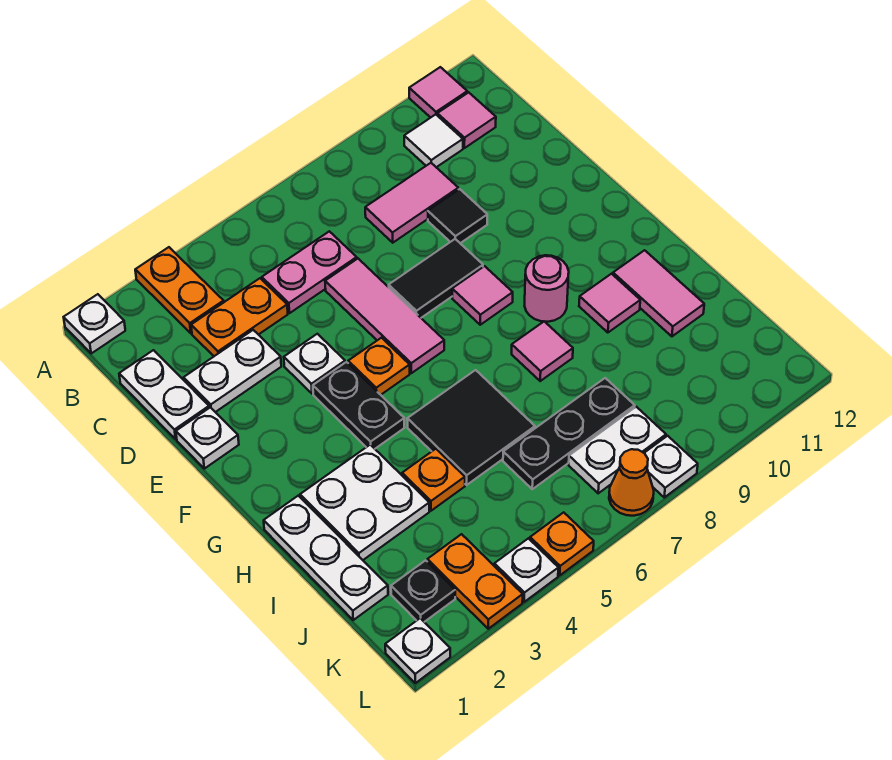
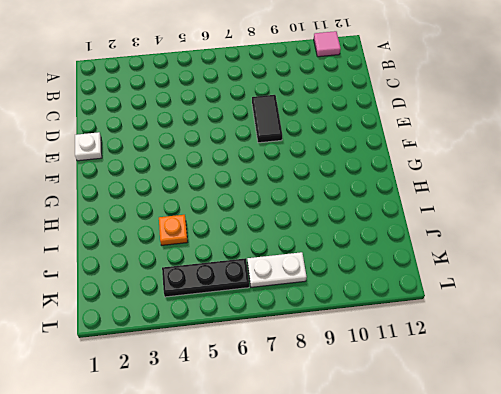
black tile D8:E8 level 1 -> black tile E7:E8 level 1
black plate K4:K6 level 1 -> black plate J6:J8 level 1
none -> white plate A1 level 1
none -> orange plate A3:B3 level 1
none -> white tile B10 level 1
none -> pink tile B11 level 1

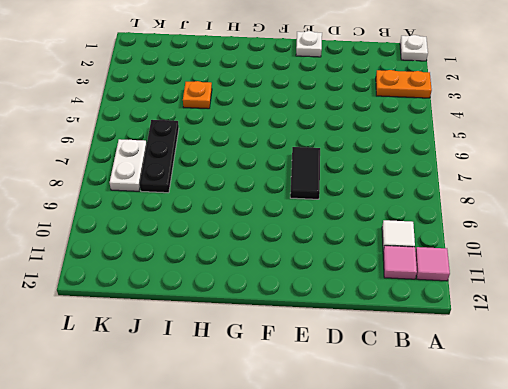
none -> white plate C1:D1 level 1
none -> orange plate C3:C4 level 1
none -> pink plate C5:C6 level 1
none -> pink tile C8:C9 level 1

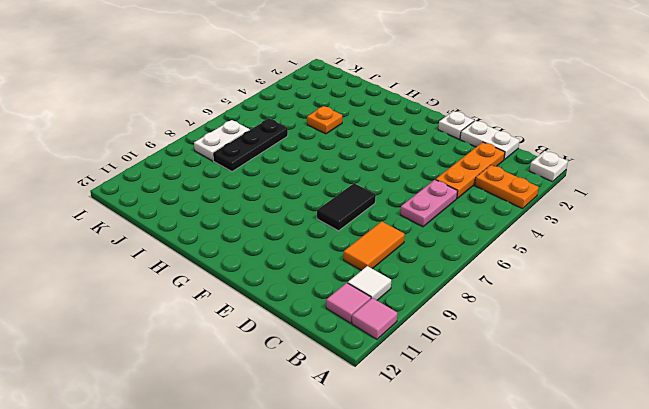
orange plate C2:C4 level 1 -> orange plate C3:C4 level 1
orange tile C8:C9 level 1 -> pink tile C8:C9 level 1
none -> white plate D2:D3 level 1
none -> pink tile D6:F6 level 1
none -> black tile D9 level 1
none -> white plate E4 level 1

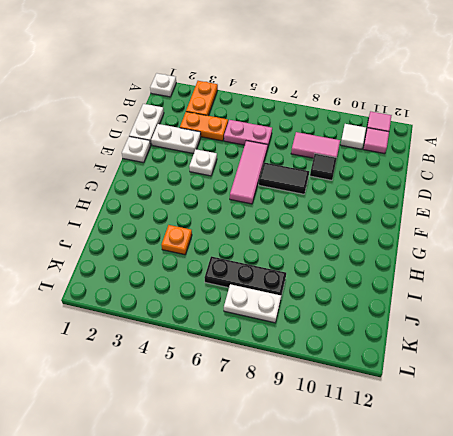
none -> black plate F4:G4 level 1
none -> orange plate F5 level 1
none -> pink tile F8 level 1
none -> pink round brick G9 level 1

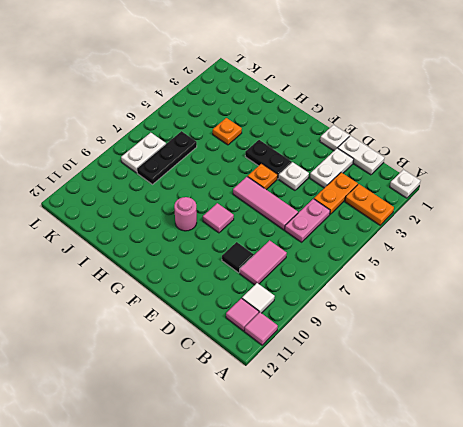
none -> black tile E7:E8 level 1
none -> white plate H1:J1 level 1
none -> white plate H2:I3 level 1
none -> black tile H5:I6 level 1

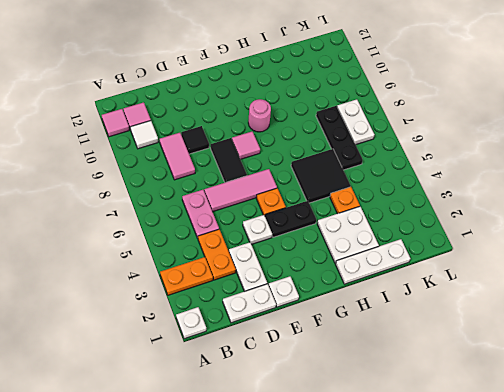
none -> pink tile H8 level 1
none -> pink tile H10 level 1
none -> pink tile H11:I11 level 1
none -> black plate K2 level 1

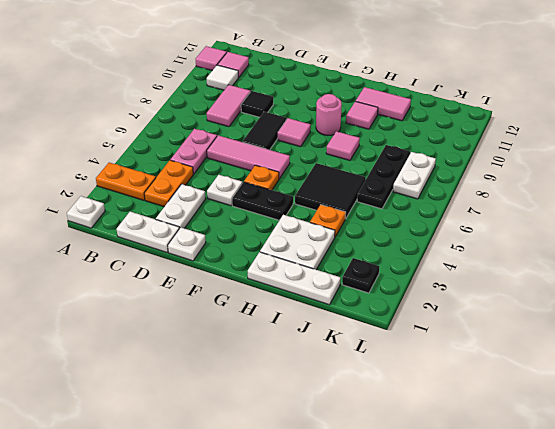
none -> orange plate K3:L3 level 1
none -> white plate L1 level 1
none -> white plate L4 level 1
none -> orange plate L5 level 1

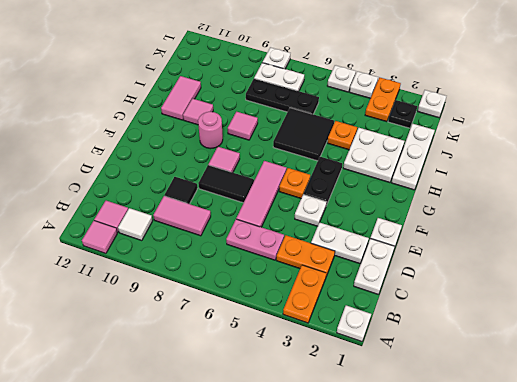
white plate L5 level 1 -> orange plate L5 level 1
none -> orange cone L7 level 1

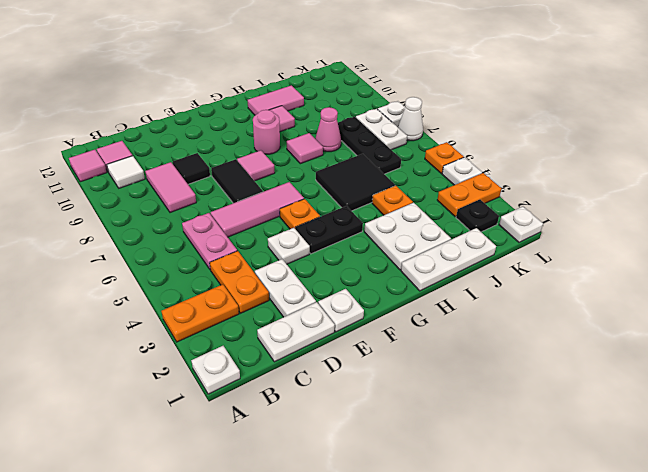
pink cone I8 level 1 -> none
white cone L7 level 1 -> orange cone L7 level 1

